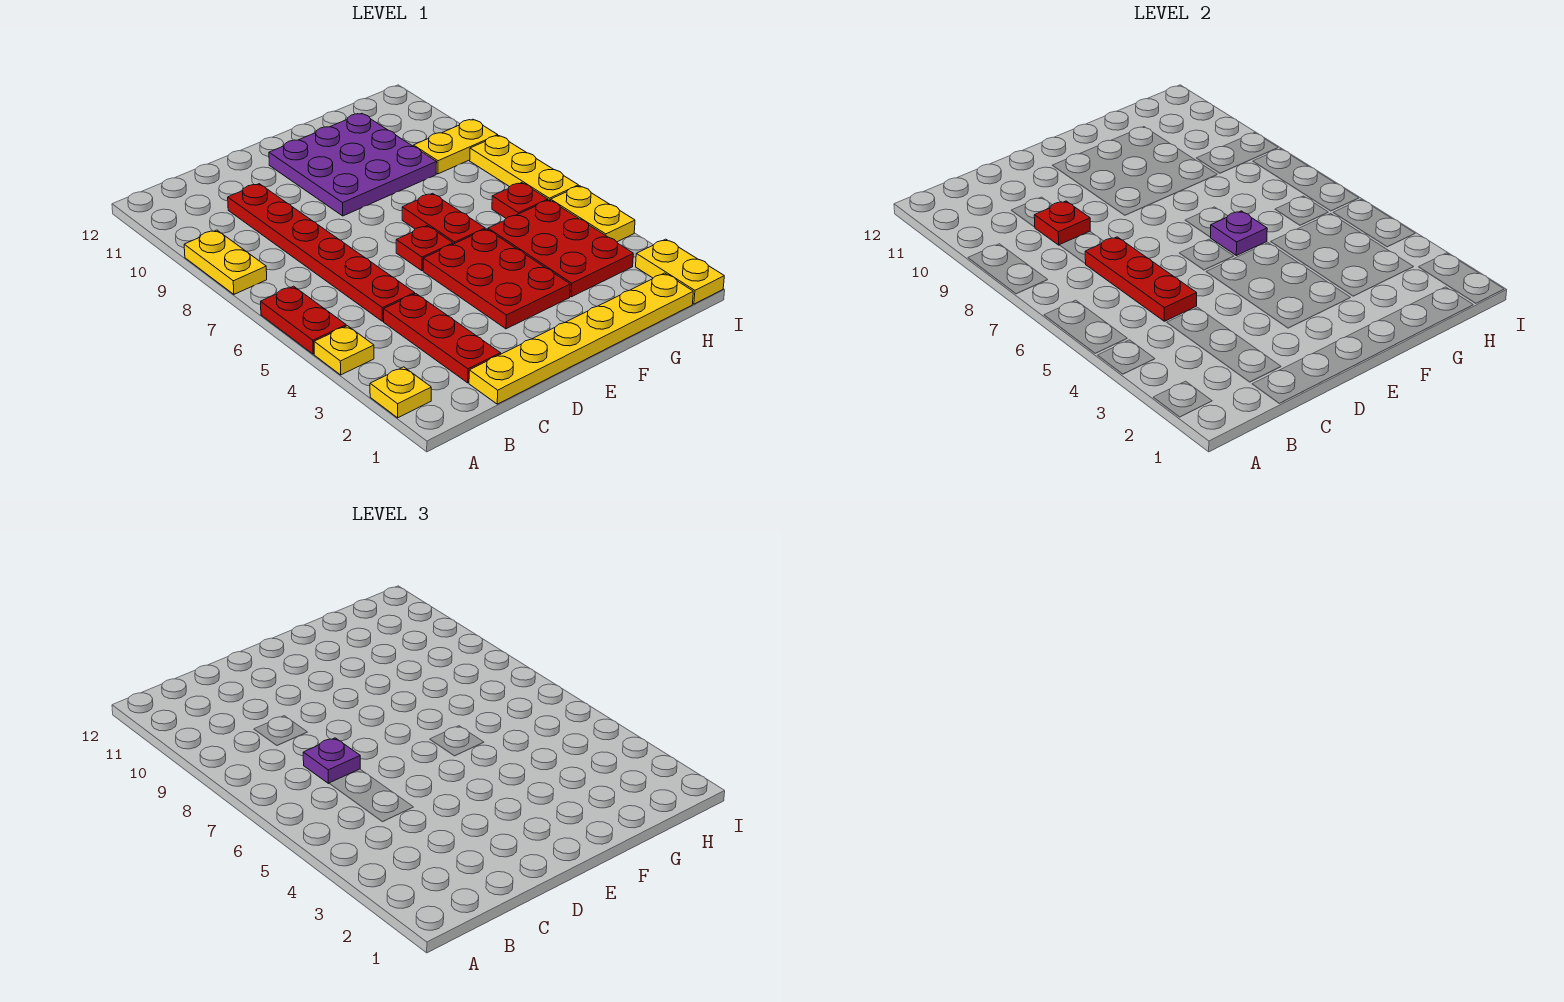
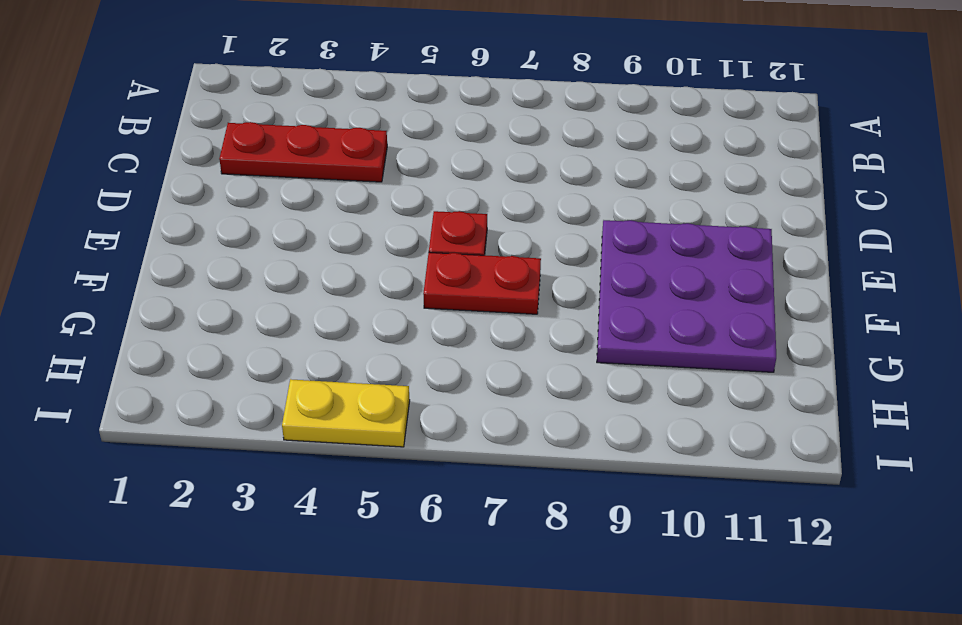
none -> yellow plate A2 level 1
none -> yellow plate A4 level 1
none -> red plate A5:A6 level 1

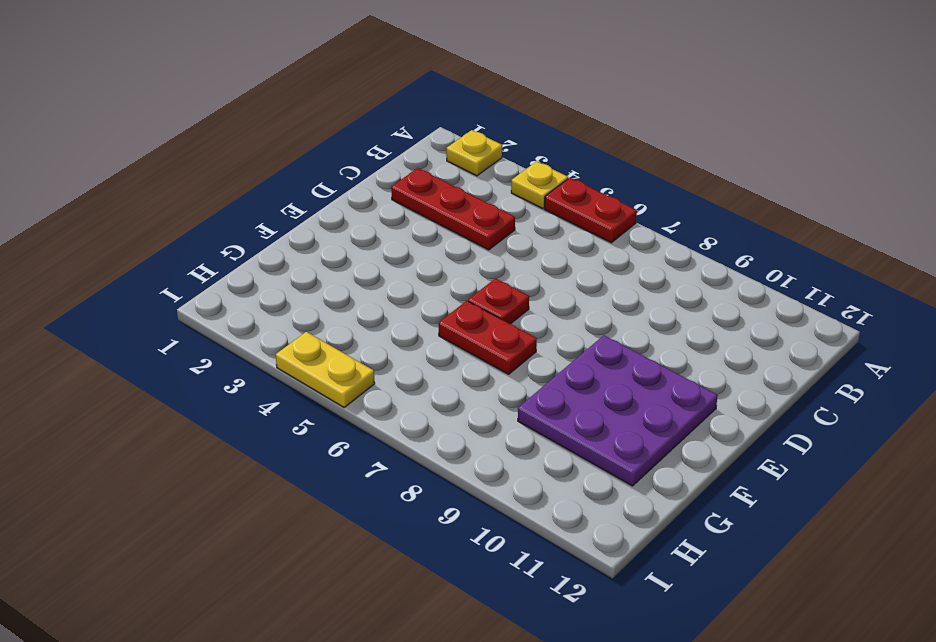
none -> yellow plate A8:A9 level 1
none -> yellow plate C1:H1 level 1
none -> red plate C5:C10 level 1

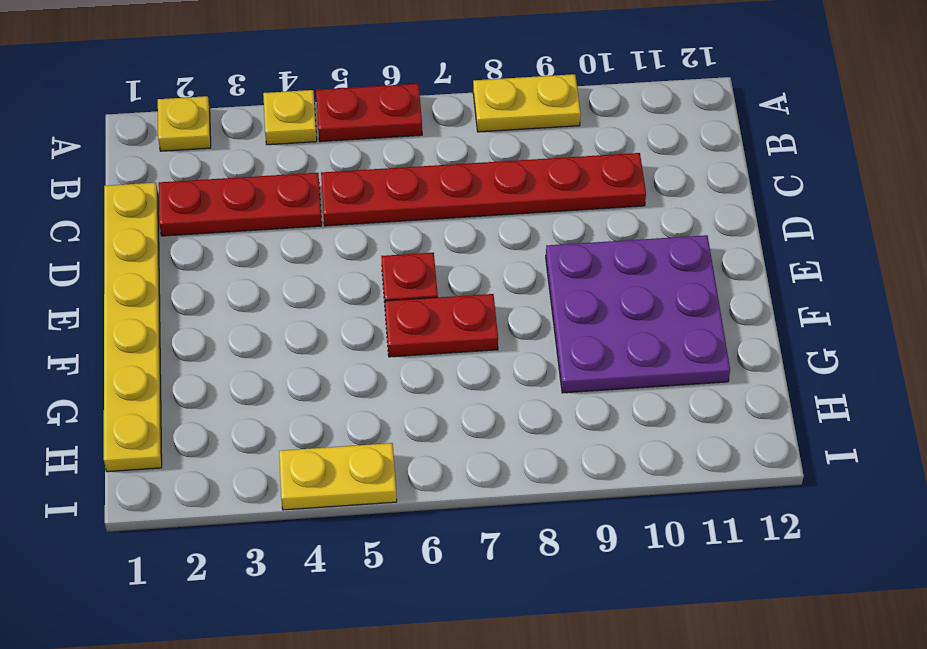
none -> red plate E3:F5 level 1
none -> red plate G3:H5 level 1
none -> red plate H6 level 1

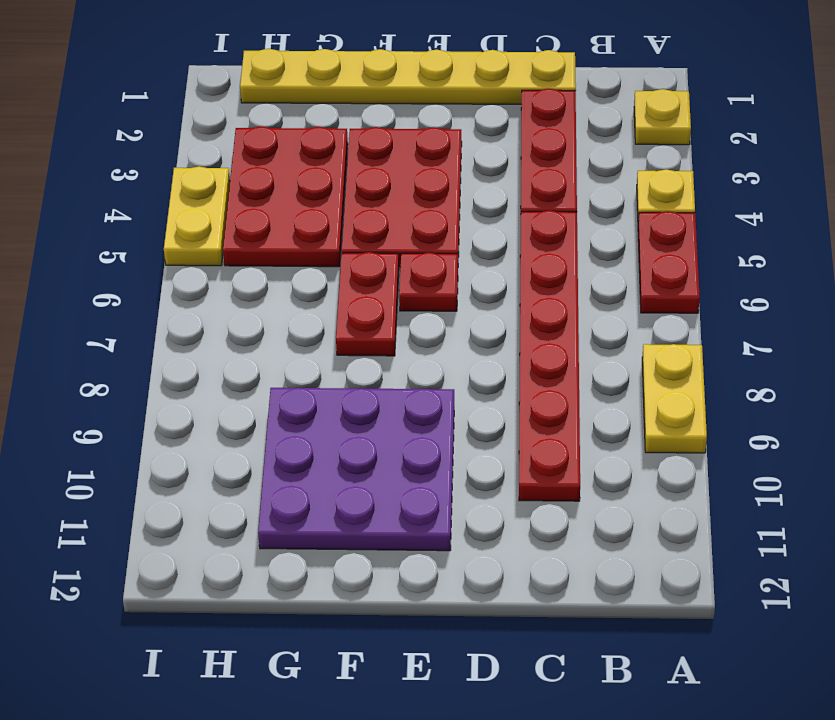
none -> red plate H6 level 1
none -> yellow plate H9:I9 level 1
none -> yellow plate I1:I2 level 1

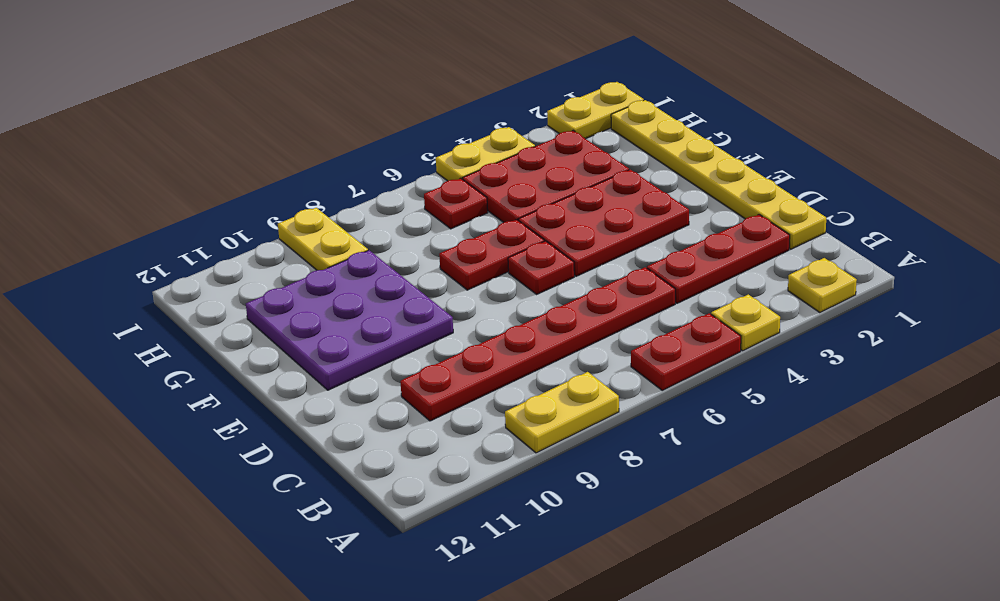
none -> yellow plate I6:I8 level 1
none -> red plate C5:C7 level 2
none -> red plate C9 level 2

